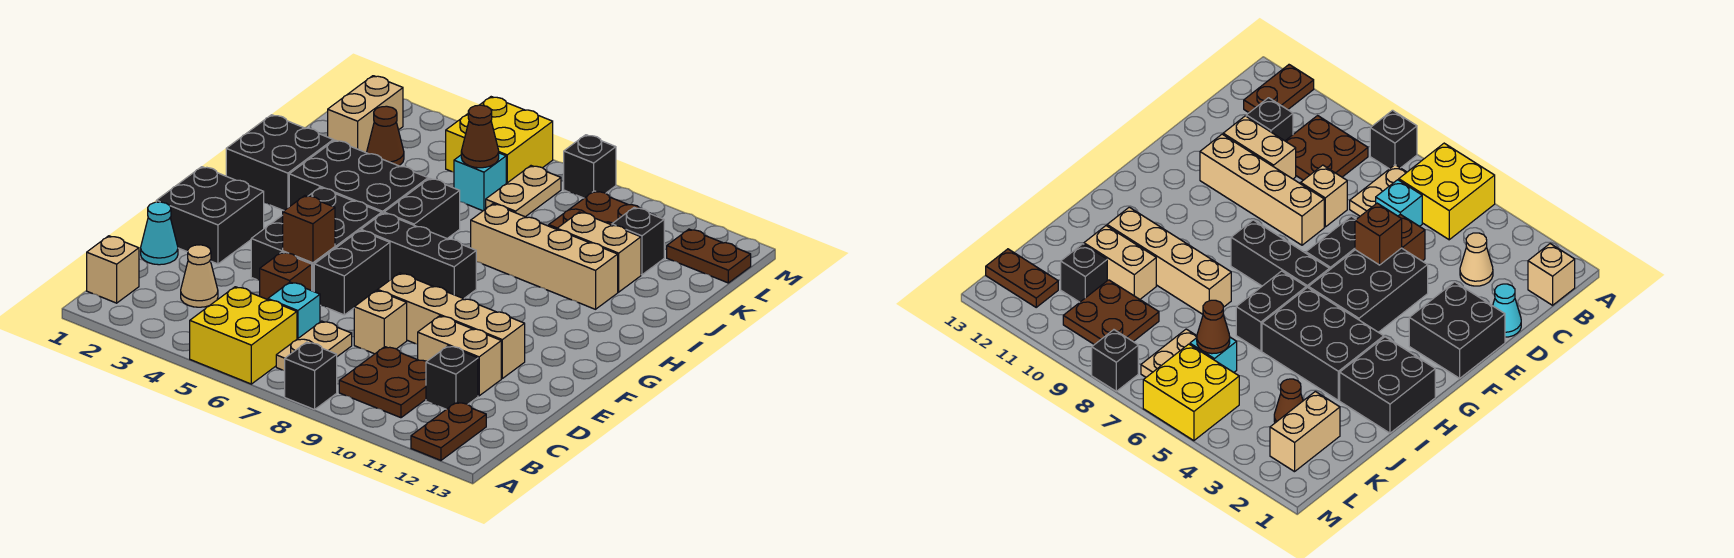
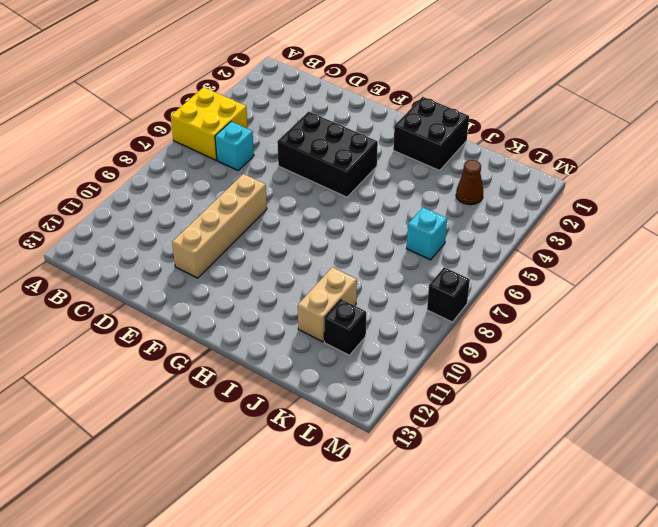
none -> black brick A8 level 1
none -> brown plate A12:B12 level 1
none -> tan brick B1 level 1
none -> tan plate B7:C7 level 1

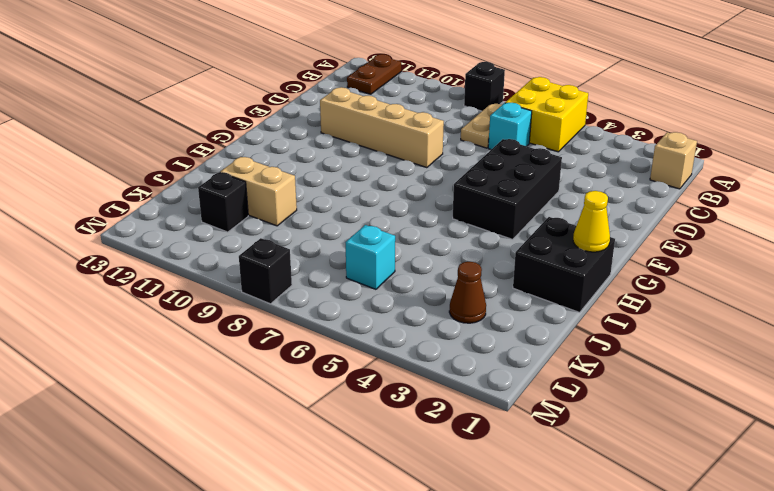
yellow cone H1 level 2 -> none
none -> brown plate B9:C10 level 1
none -> tan cone C3 level 1
none -> black brick C11 level 1
none -> cyan cone D1 level 1

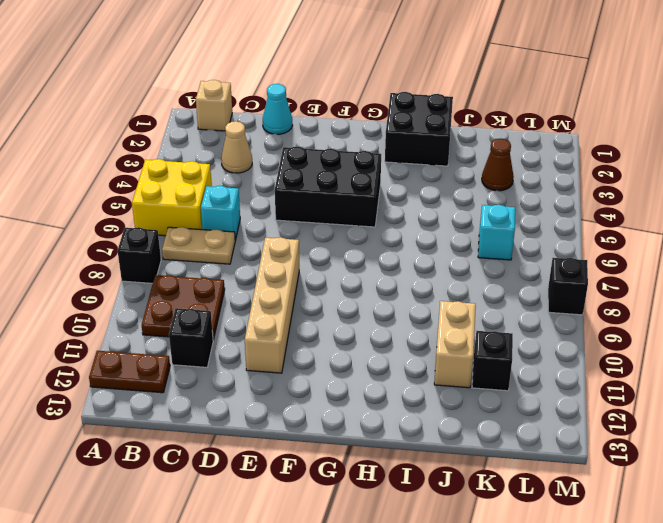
none -> brown brick D5 level 1
none -> tan brick D8 level 1
none -> tan brick D10:D11 level 1
none -> black brick E1:F2 level 1

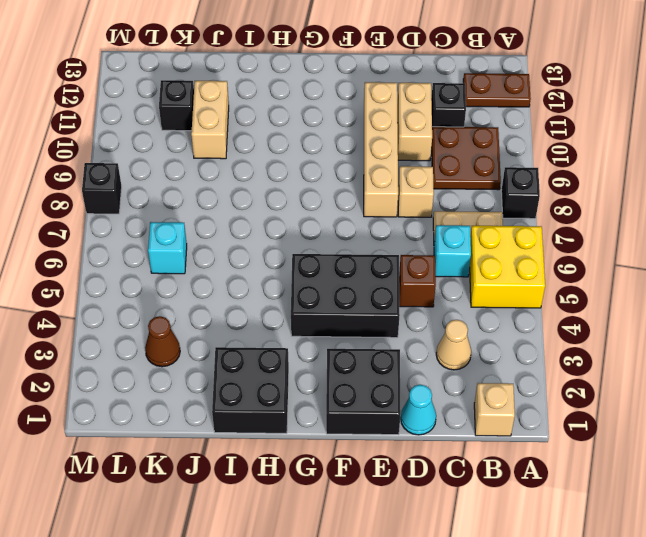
none -> black brick E6:F6 level 1
none -> black brick G6:G8 level 1
none -> black brick H3:I5 level 1
none -> black brick H6:I6 level 1

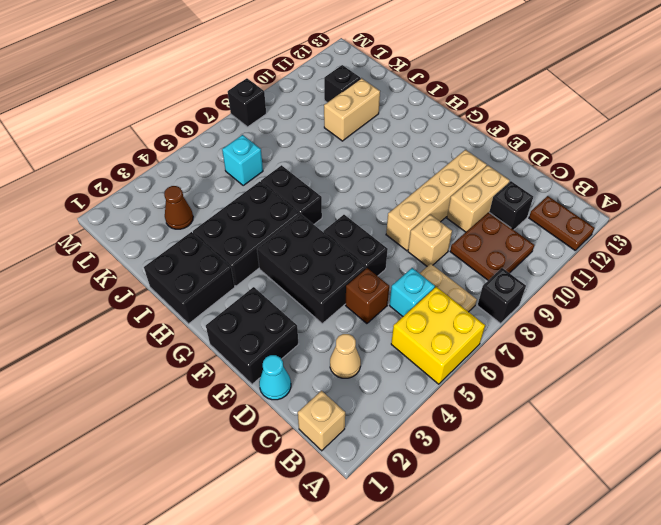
none -> black brick G6:G8 level 1
none -> tan brick I8:I11 level 1
none -> tan brick K2:L2 level 1
none -> tan plate K7:L7 level 1

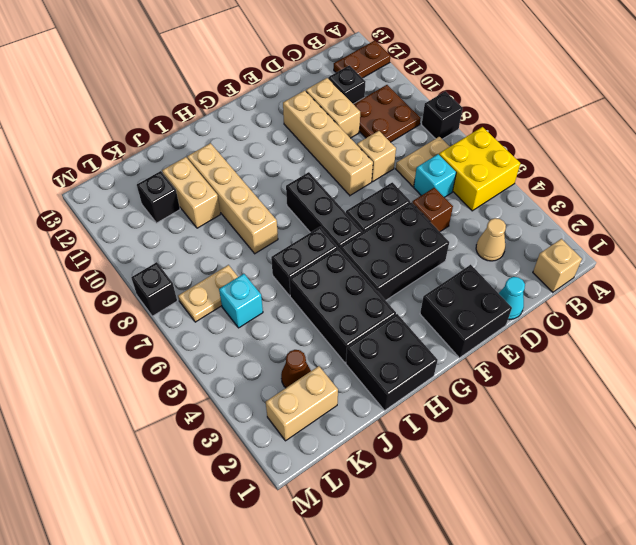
none -> brown plate K9:L10 level 1
none -> yellow brick L5:M6 level 1
none -> brown plate L12:L13 level 1
none -> brown brick E5 level 2

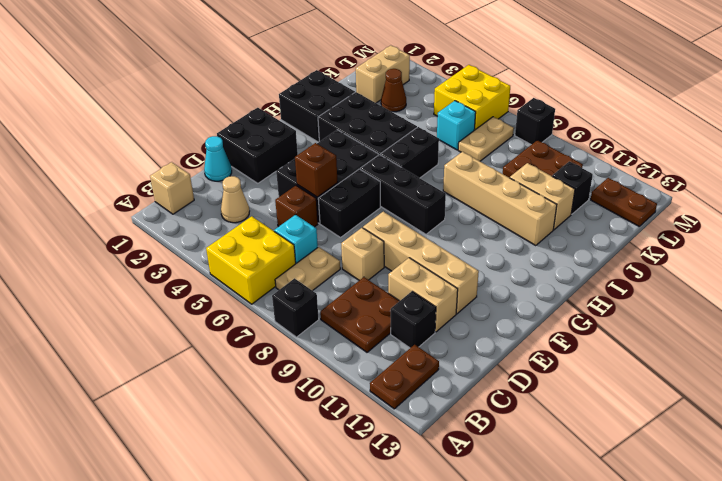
none -> brown cone K6 level 2

